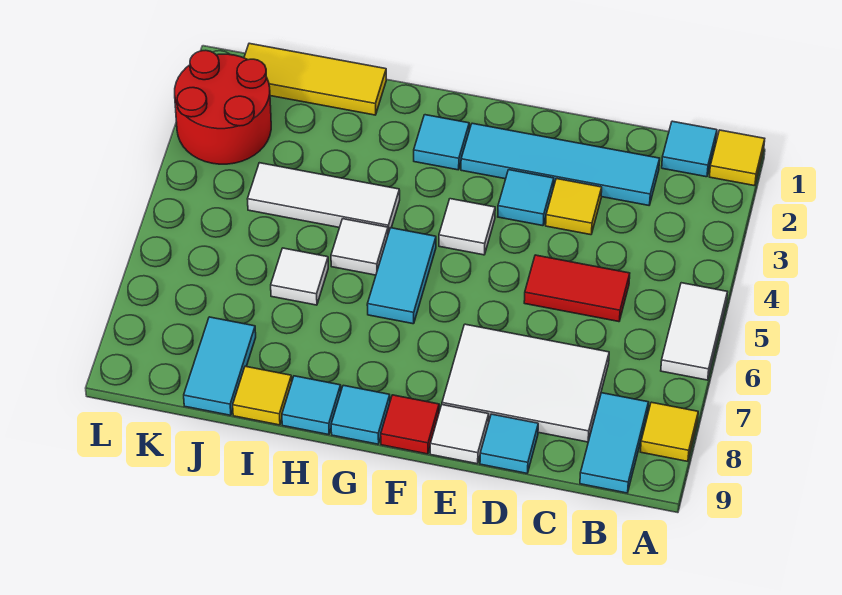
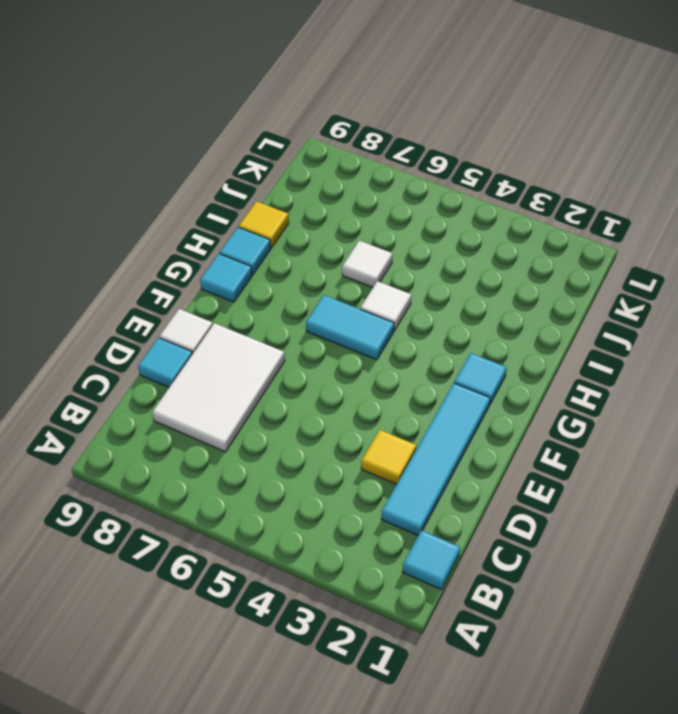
none -> yellow tile A1 level 1
none -> white tile A5:A6 level 1
none -> yellow tile A8 level 1

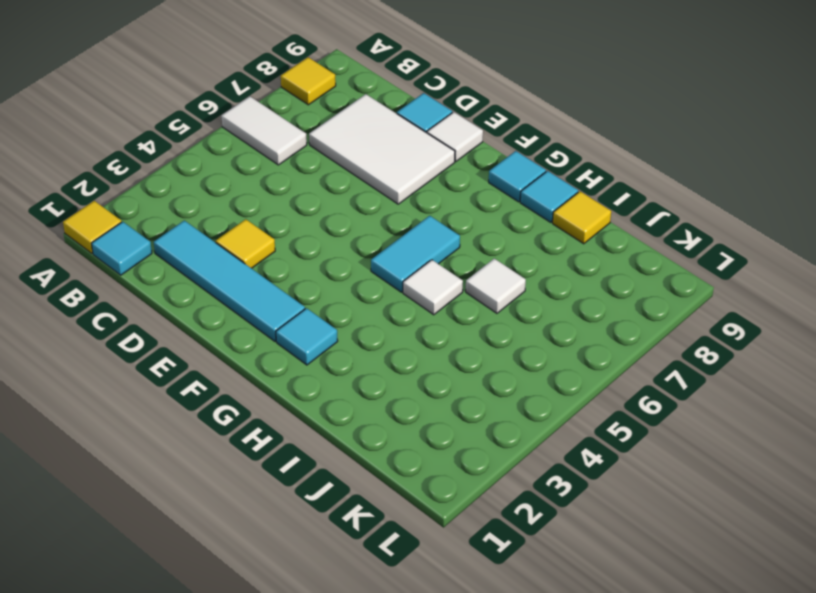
white tile A6:B6 level 1 -> white tile A5:A6 level 1
none -> cyan tile B8:B9 level 1
none -> red tile C5:D5 level 1
none -> cyan tile E3 level 1

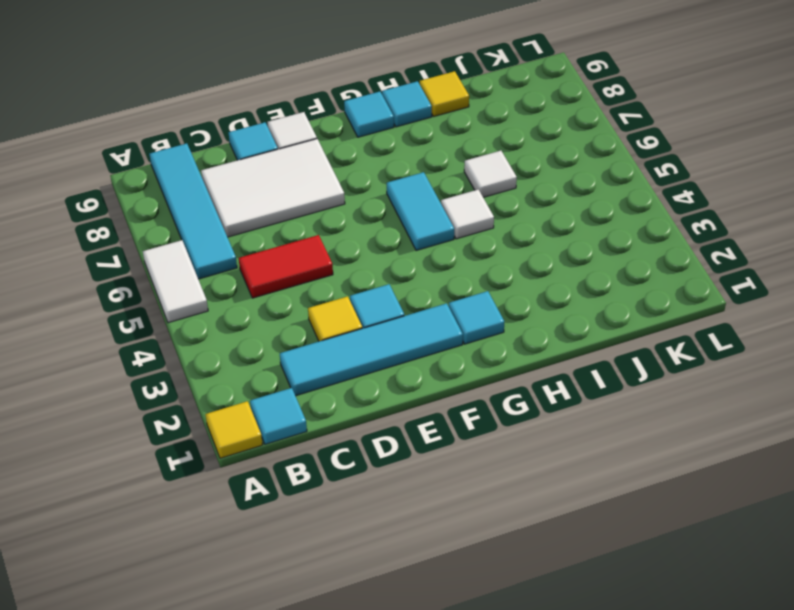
cyan tile B6:B9 level 1 -> cyan tile B8:B9 level 1
none -> yellow tile A8 level 1
none -> white tile F4 level 1
none -> red tile F9 level 1

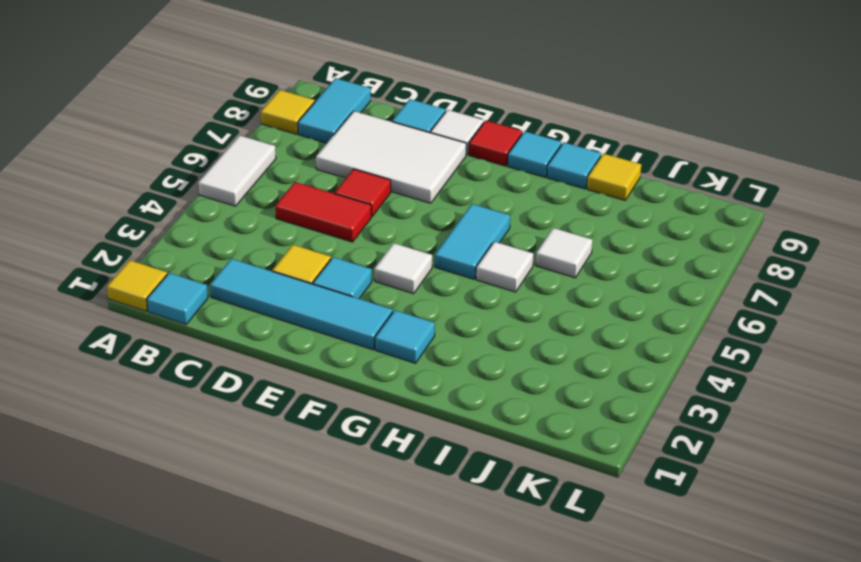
red tile D6 level 1 -> none
none -> white tile H4:J4 level 1
none -> yellow tile I1:K1 level 1
none -> cyan tile J8:J9 level 1

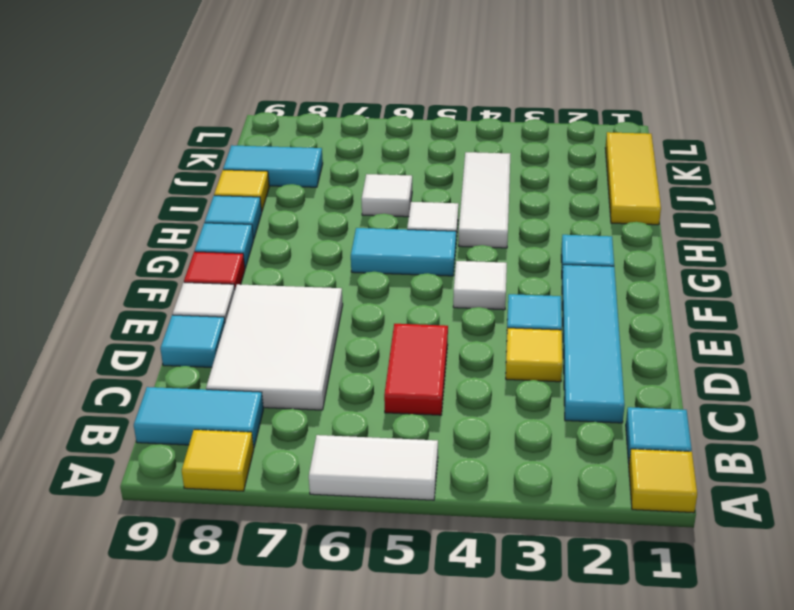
none -> red round brick K2:L3 level 1

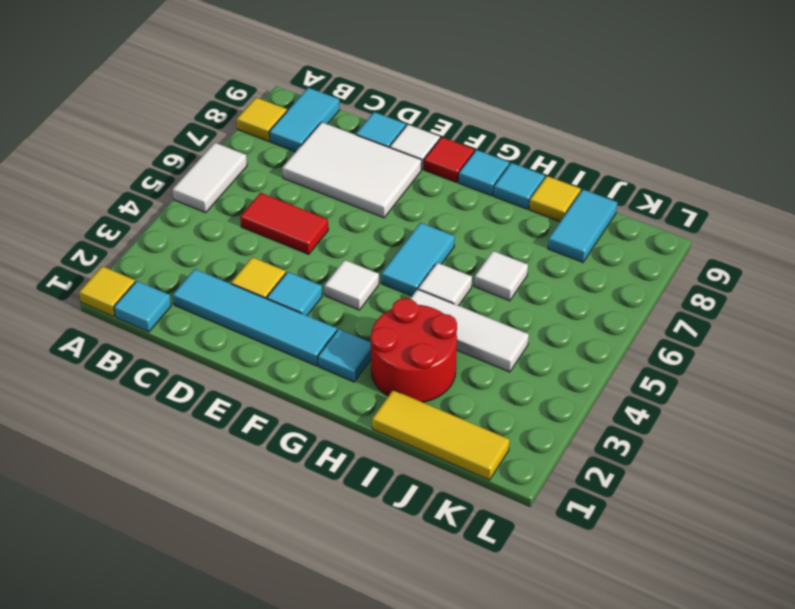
red round brick H2:I3 level 1 -> red round brick K2:L3 level 1

